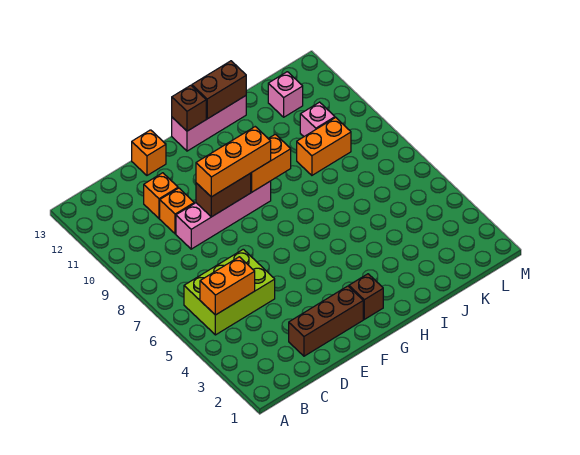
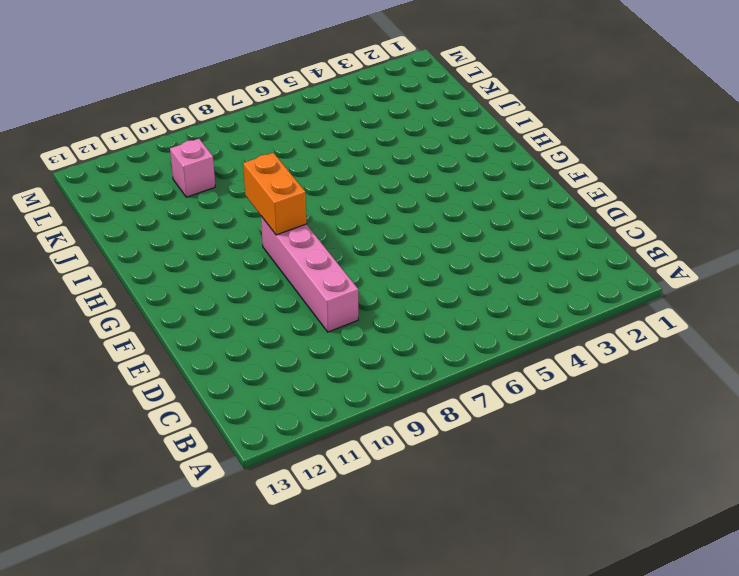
none -> lime brick B5:D6 level 1
none -> brown brick D2:F2 level 1
none -> orange brick D10 level 1

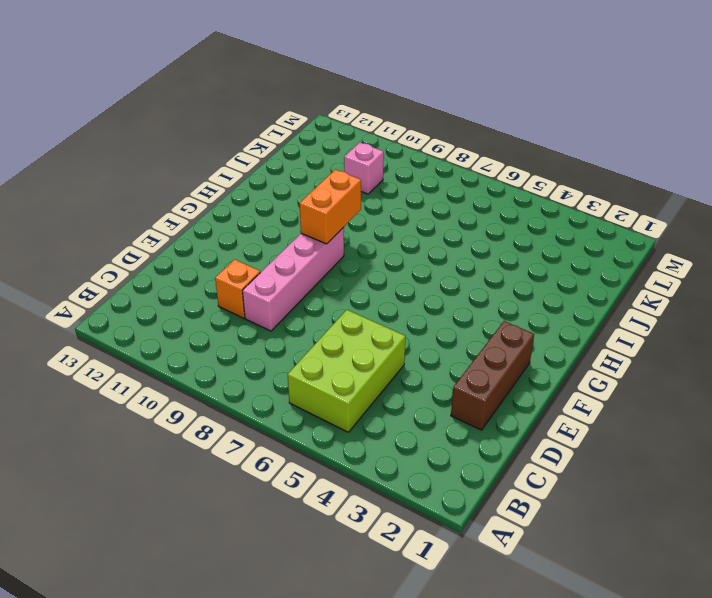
none -> orange brick D11 level 1
none -> orange brick E13 level 1
none -> brown brick G2 level 1

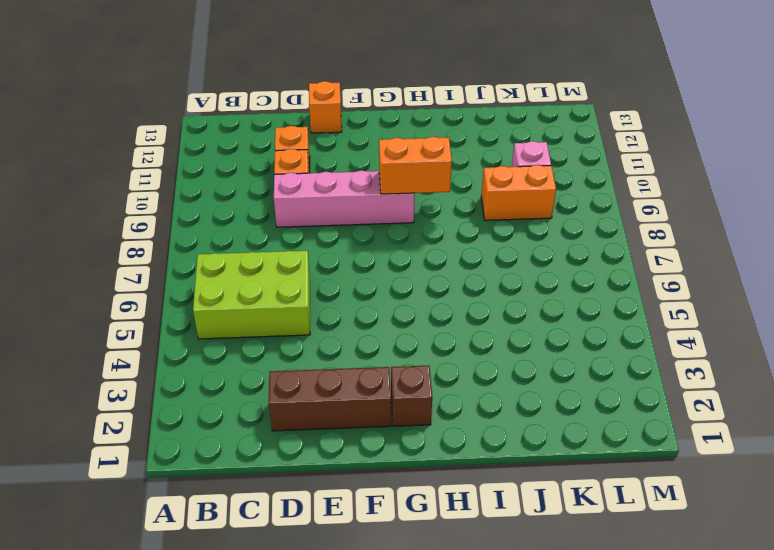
none -> pink brick G13:I13 level 1
none -> pink brick K12 level 1
none -> orange brick B5:C5 level 2

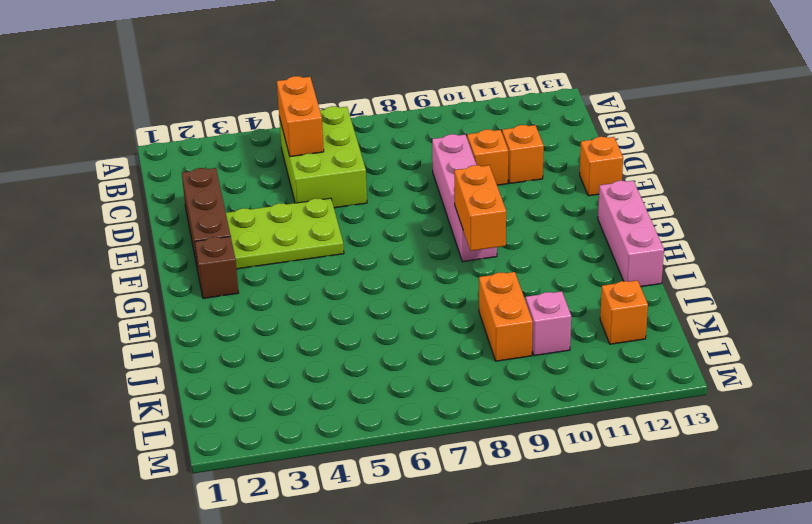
lime plate E3:F5 level 1 -> none
orange brick K12 level 1 -> pink brick K12 level 1
none -> brown brick E9:F9 level 2
none -> brown brick G13 level 2
none -> brown brick H13:I13 level 2

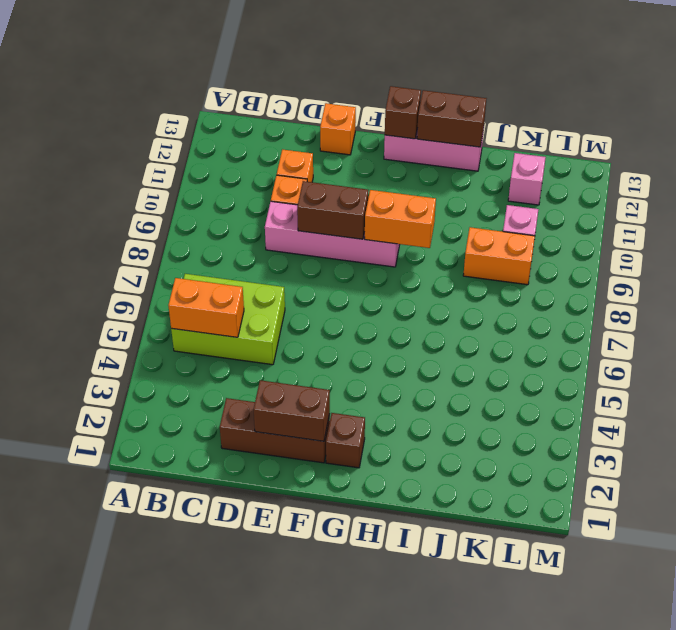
brown brick E2:F2 level 2 -> none
none -> orange brick E9:G9 level 3

